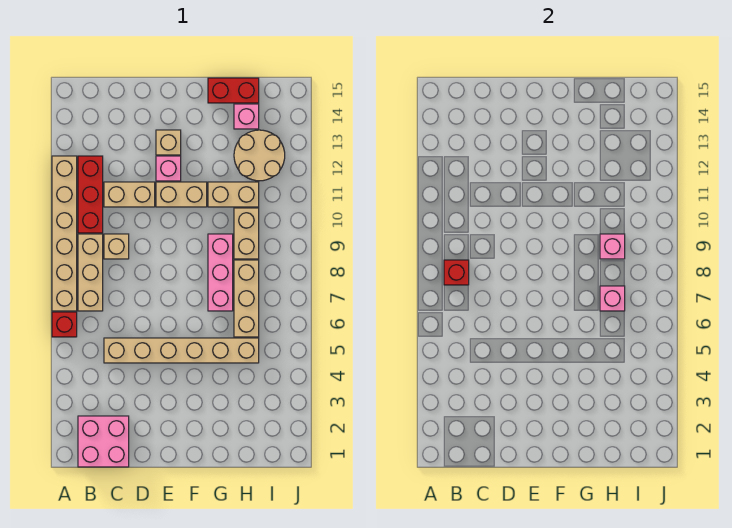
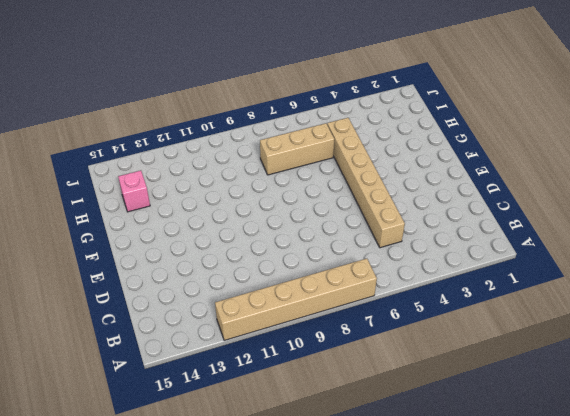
none -> red brick A6 level 1
none -> pink brick B1:C2 level 1
none -> tan brick B7:B9 level 1

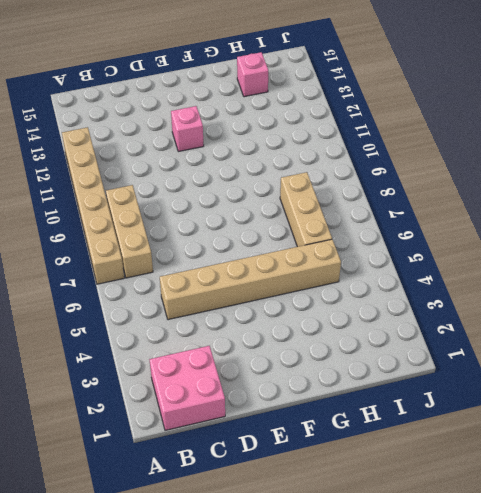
none -> red brick A6 level 1
none -> red brick B10:B12 level 1
none -> tan brick C9 level 1

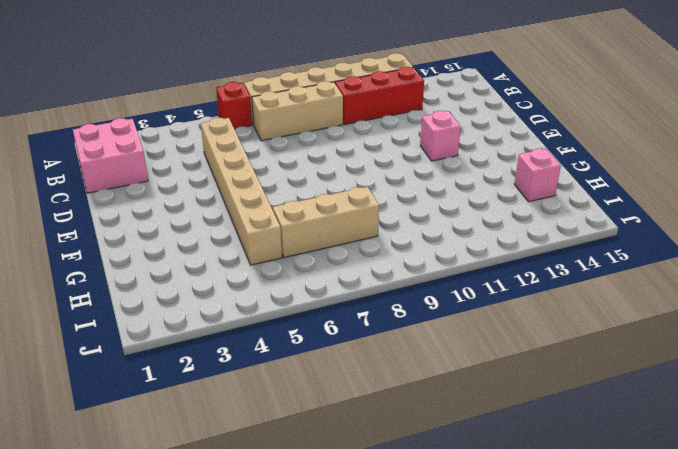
none -> tan brick C9 level 1
none -> tan brick C11:D11 level 1
none -> tan brick E11:F11 level 1

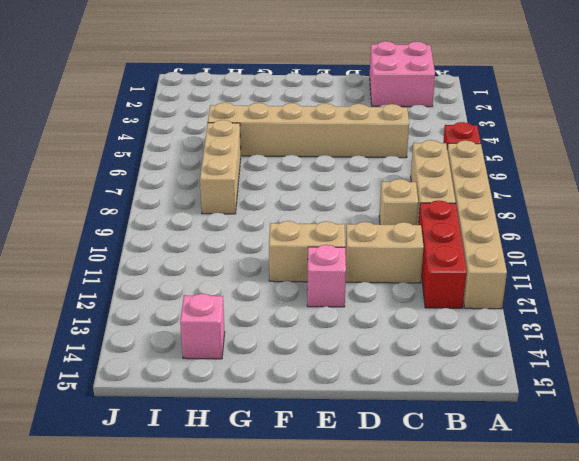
none -> tan brick E13 level 1
none -> pink brick G7:G9 level 1
none -> tan brick G11:H11 level 1

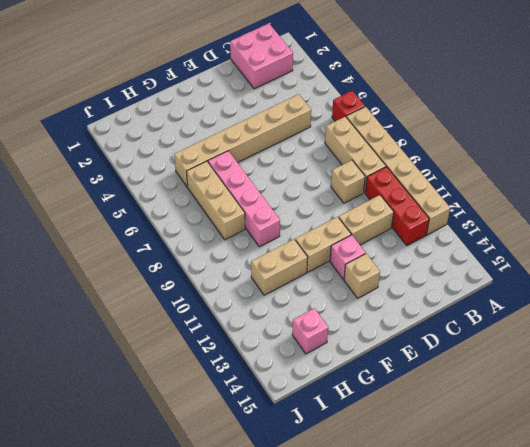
pink brick G6:G9 level 1 -> pink brick G7:G9 level 1
none -> red brick G15:H15 level 1
none -> tan brick H9:H10 level 1
none -> tan round brick H12:I13 level 1

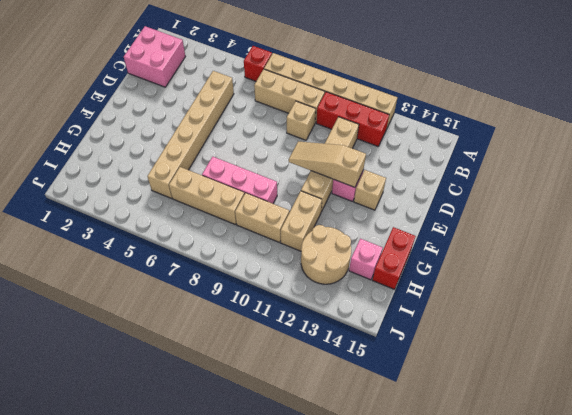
tan slope E10:E12 level 2 top 12 -> none
none -> red brick B8 level 2
none -> pink brick H7 level 2
none -> pink brick H9 level 2

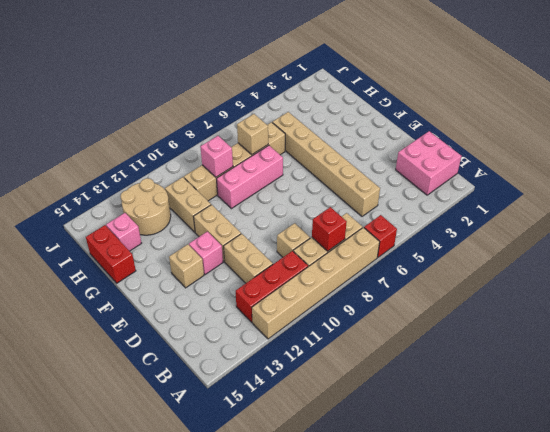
tan brick H7 level 2 -> pink brick H7 level 2

